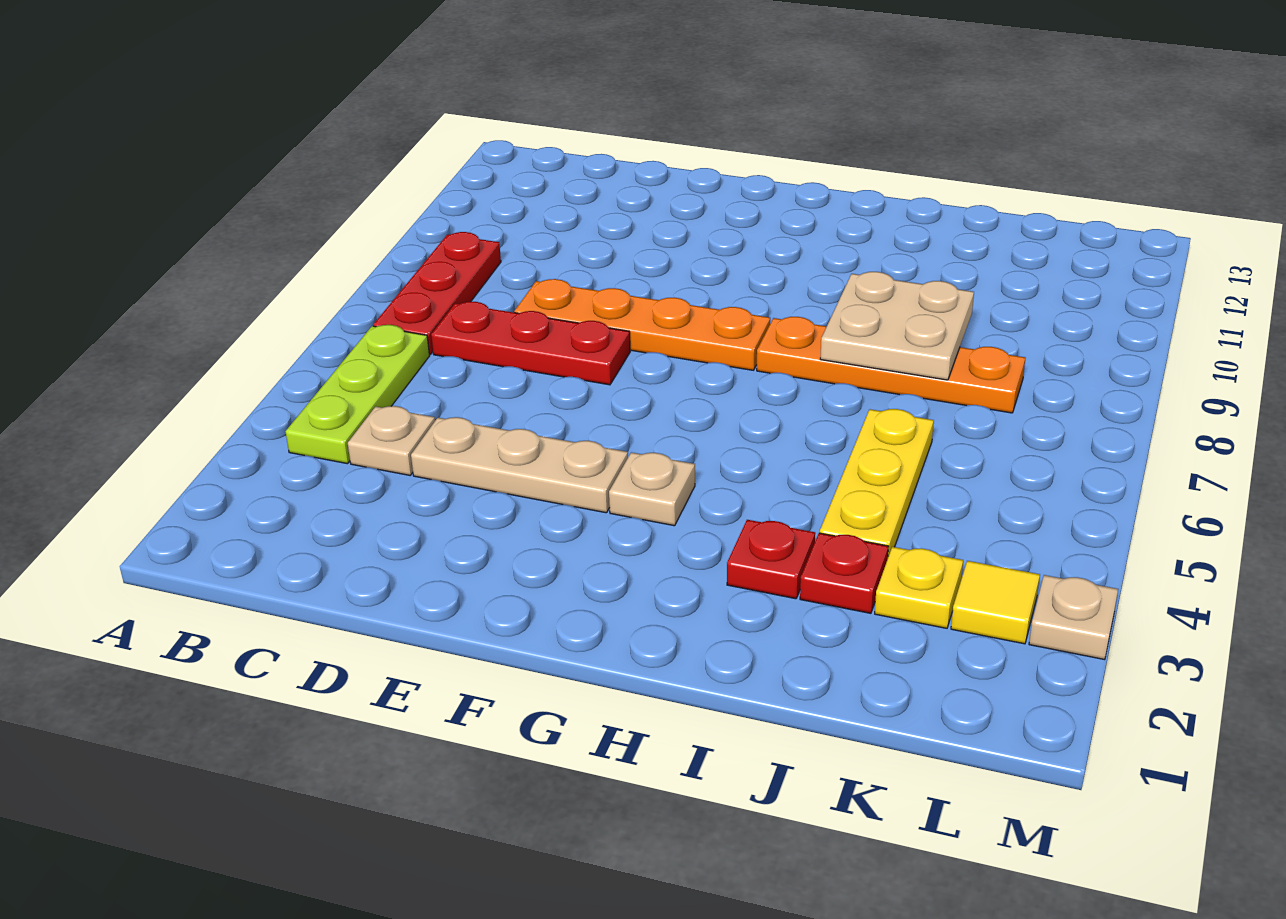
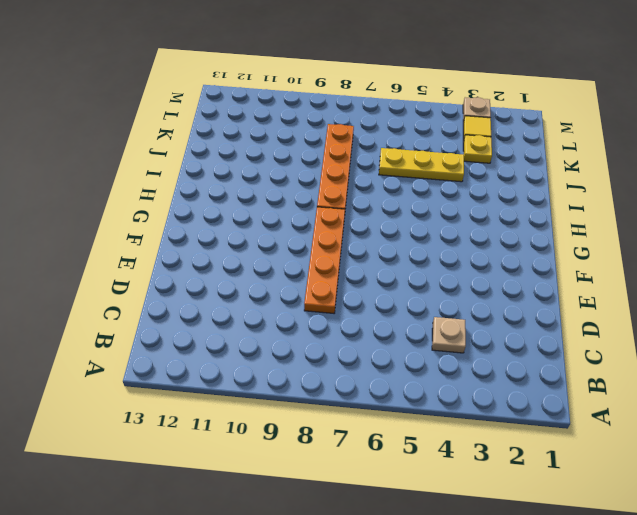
none -> lime plate B4:B6 level 1
none -> red plate B7:B9 level 1
none -> red plate C7:E7 level 1

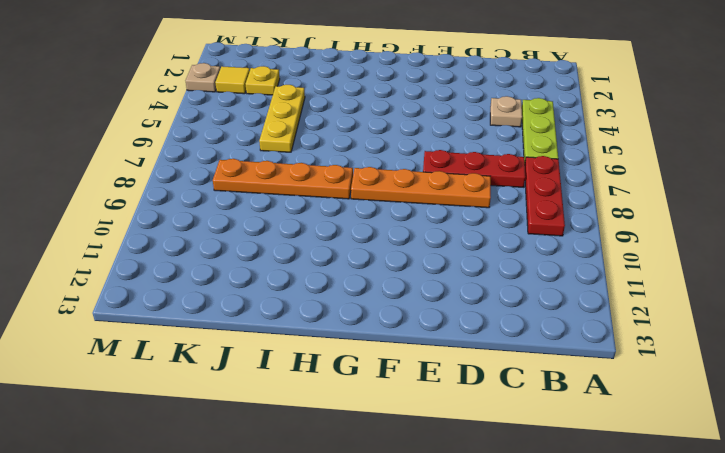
none -> tan plate D4:F4 level 1
none -> tan plate G4 level 1
none -> red plate I3 level 1

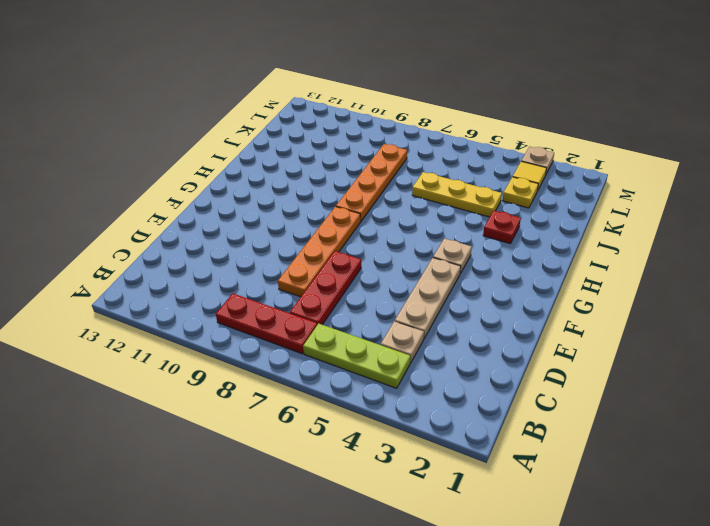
none -> red plate J3 level 1
none -> tan plate I8:J9 level 2

